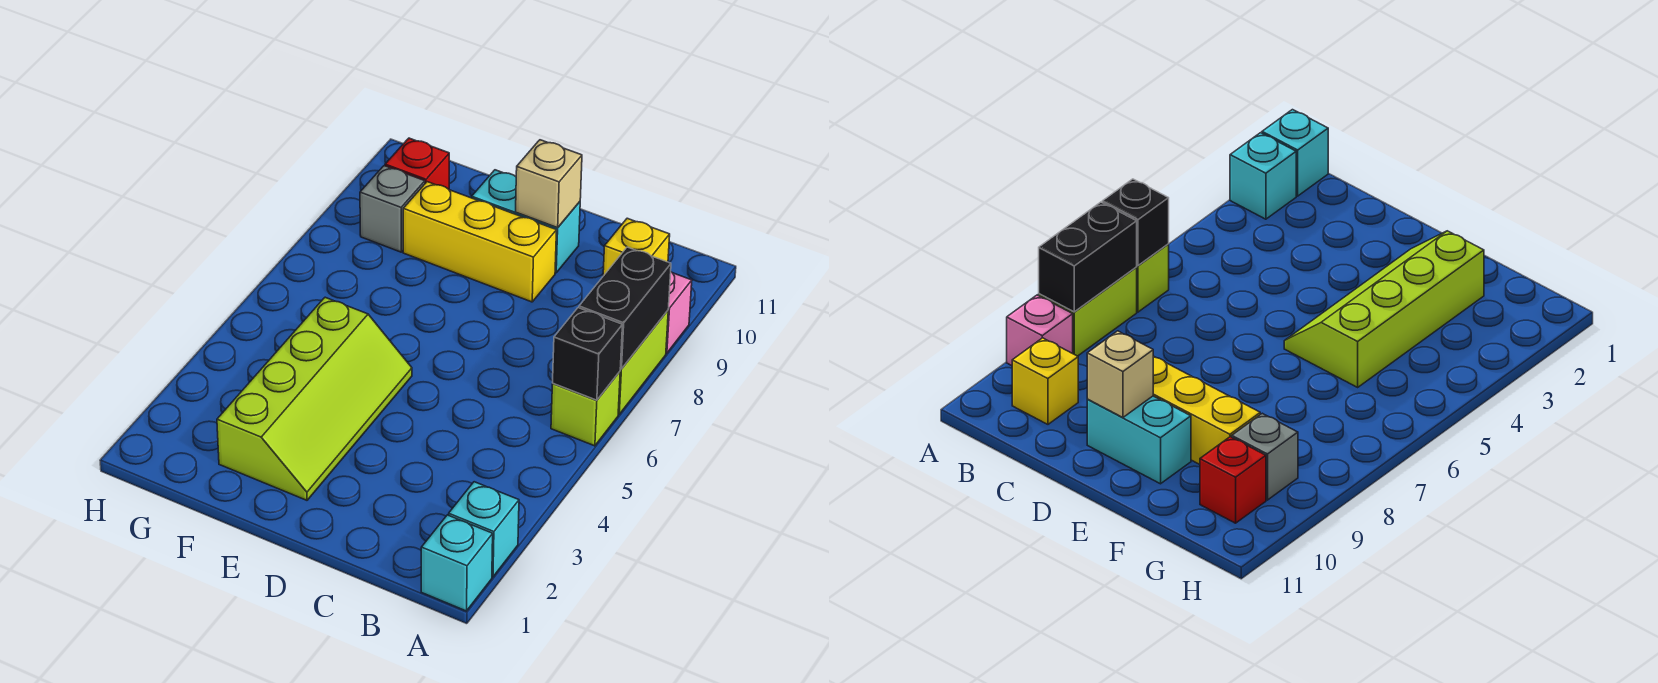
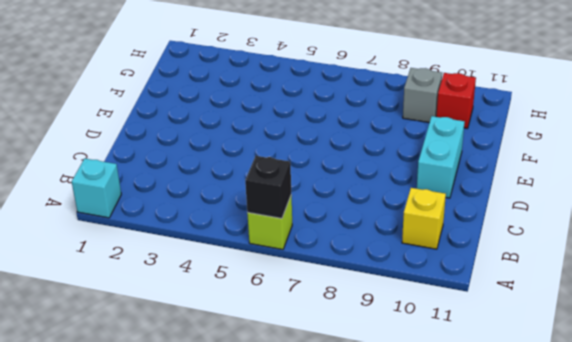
none -> cyan brick A2 level 1
none -> lime brick A7:A8 level 1
none -> pink brick A9 level 1

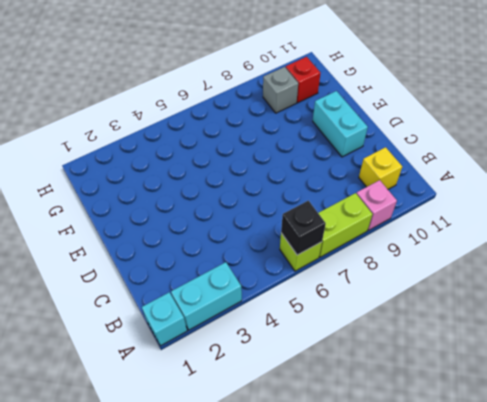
cyan brick A2:A3 level 1 -> cyan brick A2 level 1
none -> yellow brick D9:F9 level 1
none -> lime slope E2:F5 level 1 top F
none -> black brick A7:A8 level 2

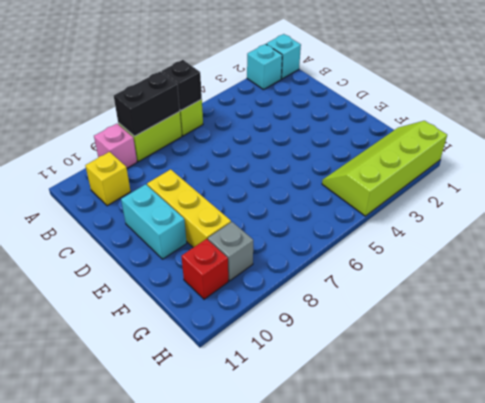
lime slope G1:H4 level 1 top H -> lime slope E2:F5 level 1 top F
none -> tan brick D10 level 2

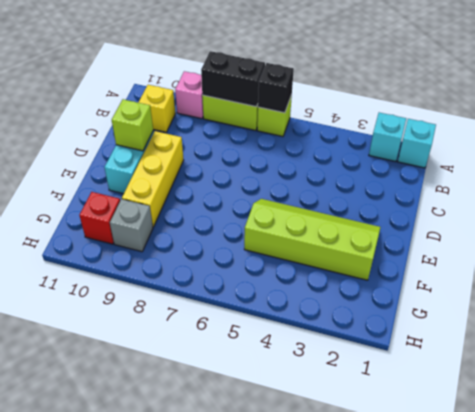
lime brick D10 level 2 -> tan brick D10 level 2

